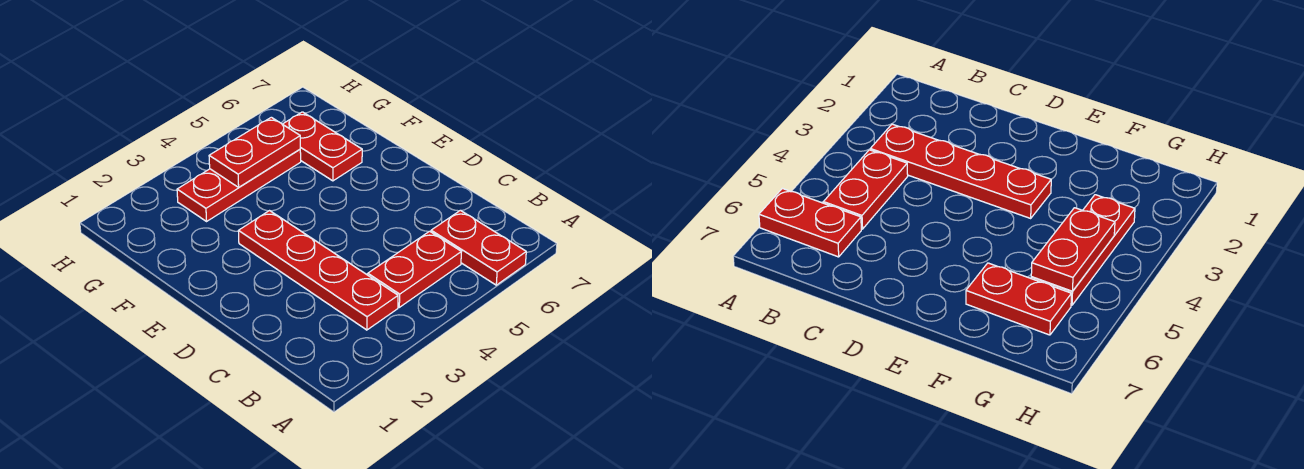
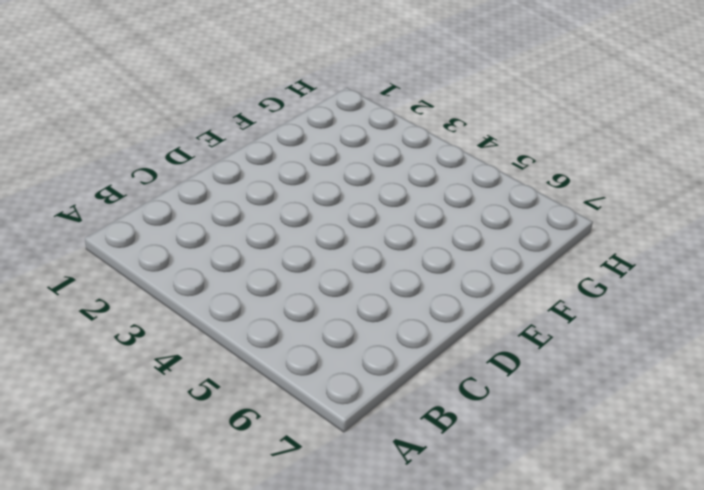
none -> red plate A6:B6 level 1
none -> red plate B3:E3 level 1

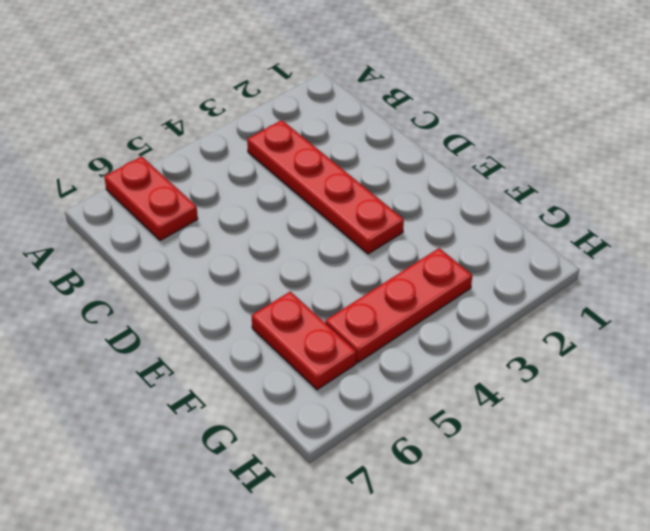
none -> red plate B4:B5 level 1
none -> red plate G4:G5 level 2

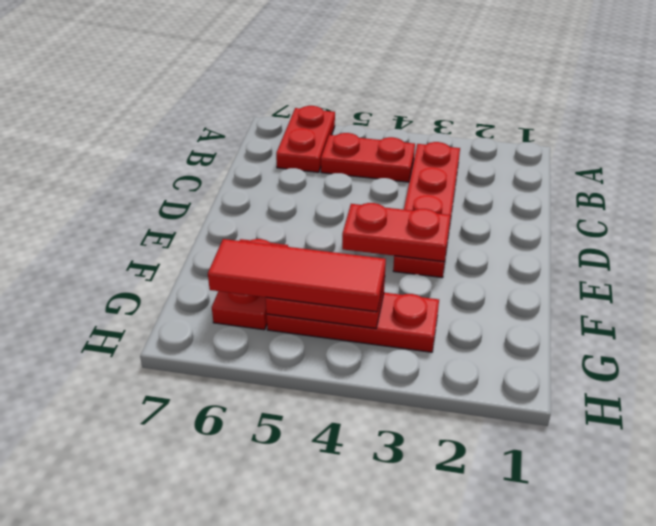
red plate E3:E4 level 2 -> none
red tile G4:G6 level 3 -> none

